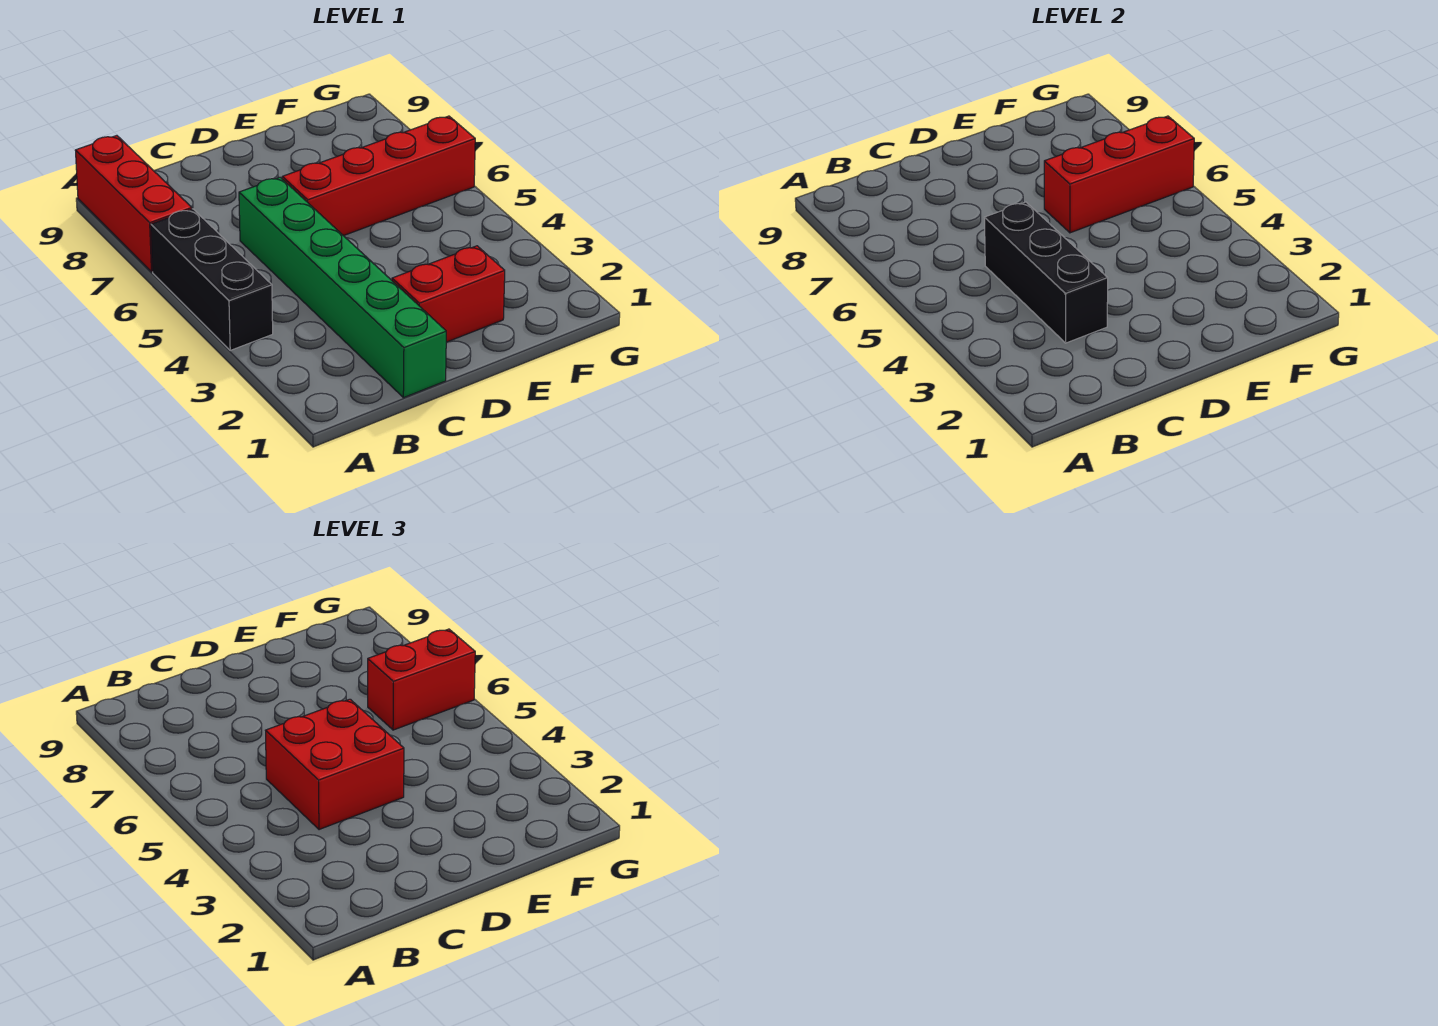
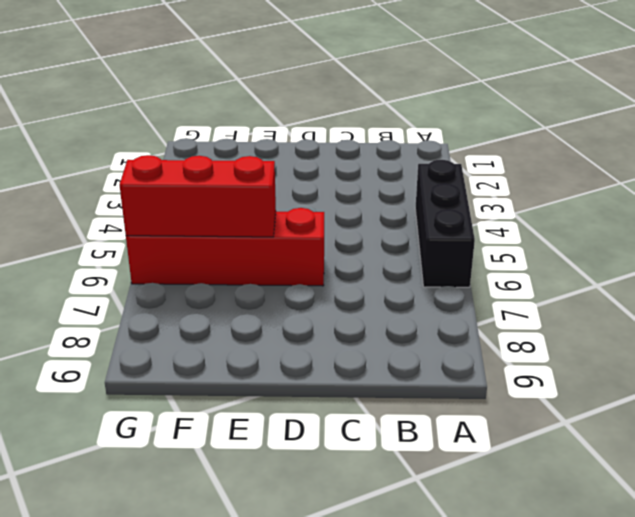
none -> red brick A7:A9 level 1
none -> green brick C1:C6 level 1

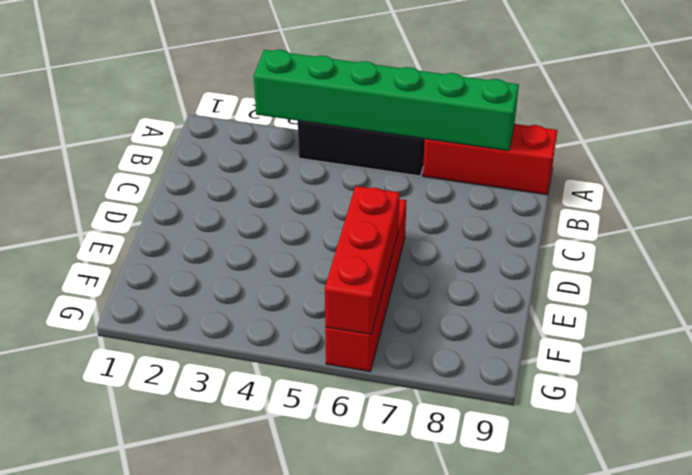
green brick A3:A8 level 2 -> green brick C1:C6 level 1
none -> red brick D2:E2 level 1
none -> black brick C3:C5 level 2

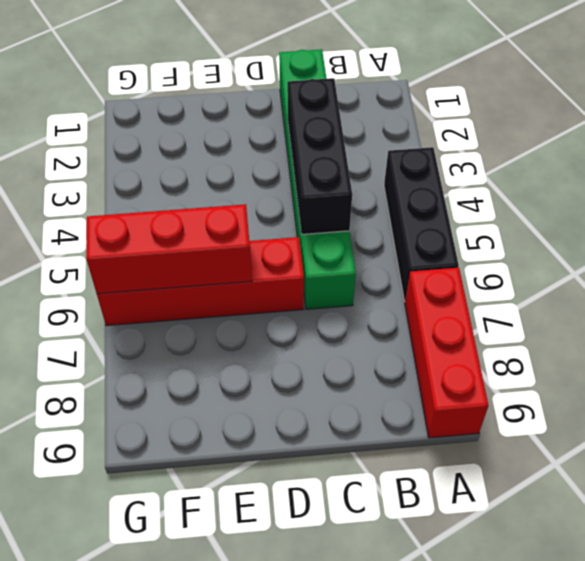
none -> red brick D2:E2 level 1
none -> red brick C4:D5 level 3

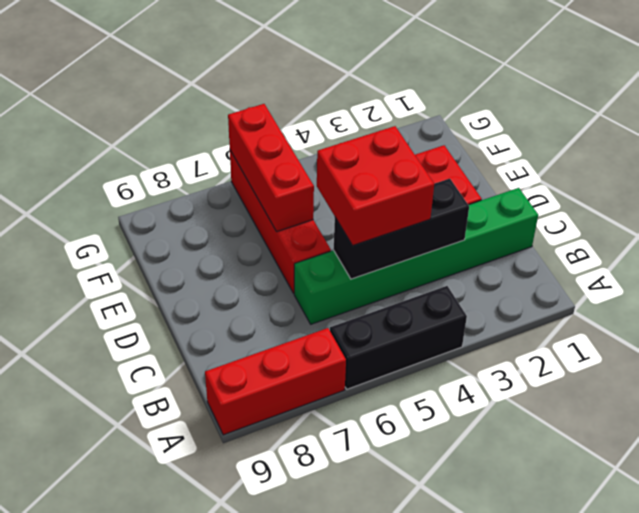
none -> red brick F6:G6 level 3

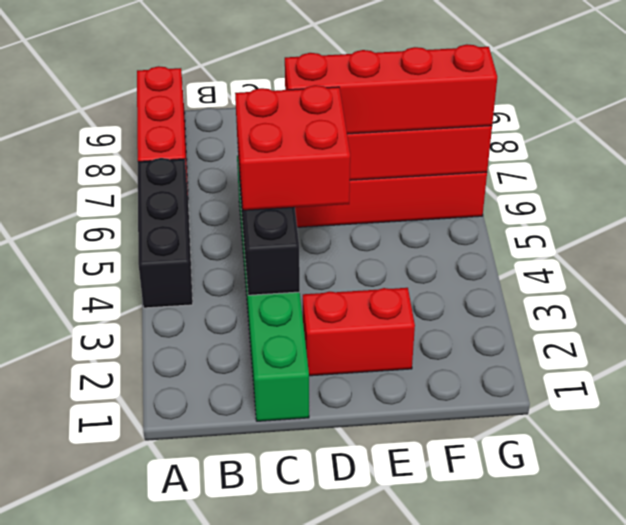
red brick D6:G6 level 3 -> red brick F6:G6 level 3

